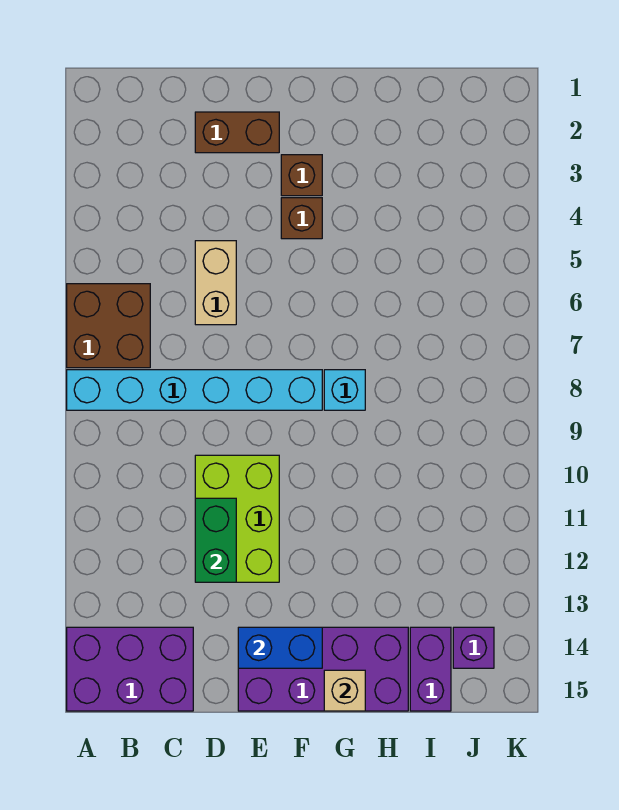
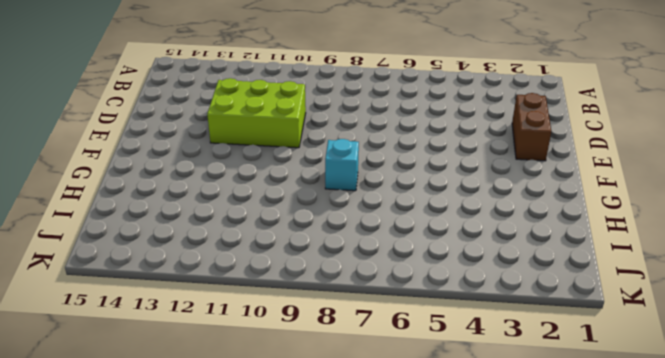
none -> brown brick A6:B7 level 1
none -> cyan brick A8:F8 level 1
none -> purple brick A14:C15 level 1

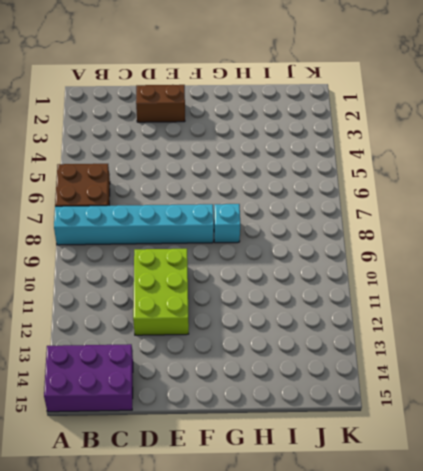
none -> tan brick D5:D6 level 1
none -> purple brick E14:H15 level 1
none -> brown brick F3 level 1

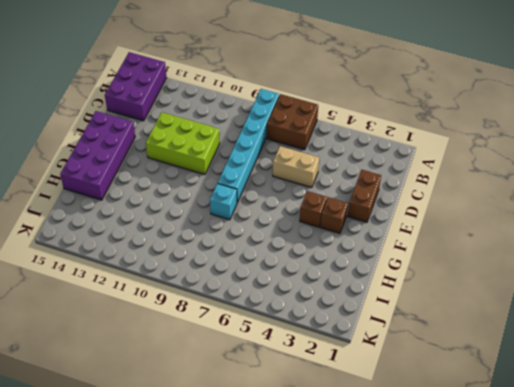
none -> purple brick I14:I15 level 1
none -> purple brick J14 level 1
none -> green brick D11:D12 level 2

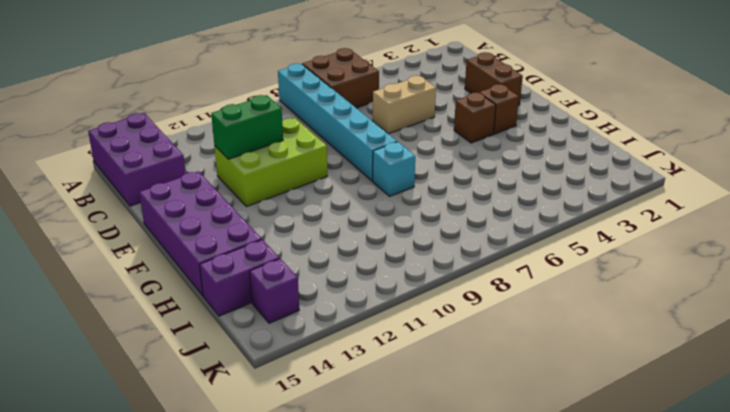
none -> blue brick E14:F14 level 2
none -> tan brick G15 level 2

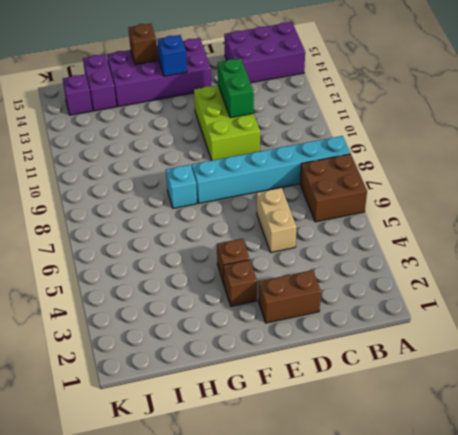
blue brick F14 level 2 -> blue brick E14:F14 level 2
brown brick G15 level 2 -> tan brick G15 level 2

